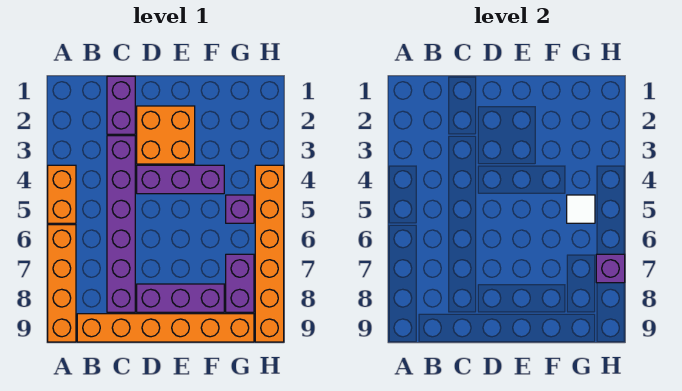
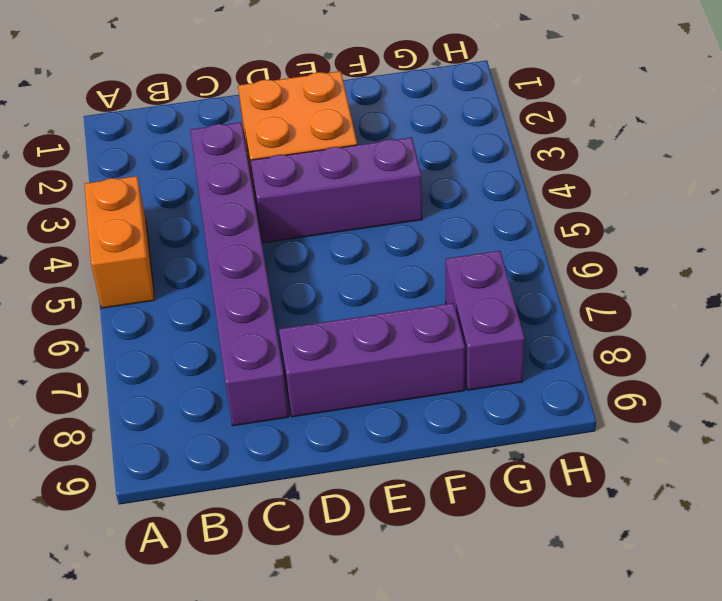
none -> orange brick A6:A9 level 1
none -> orange brick B9:G9 level 1
none -> purple brick C1:C2 level 1

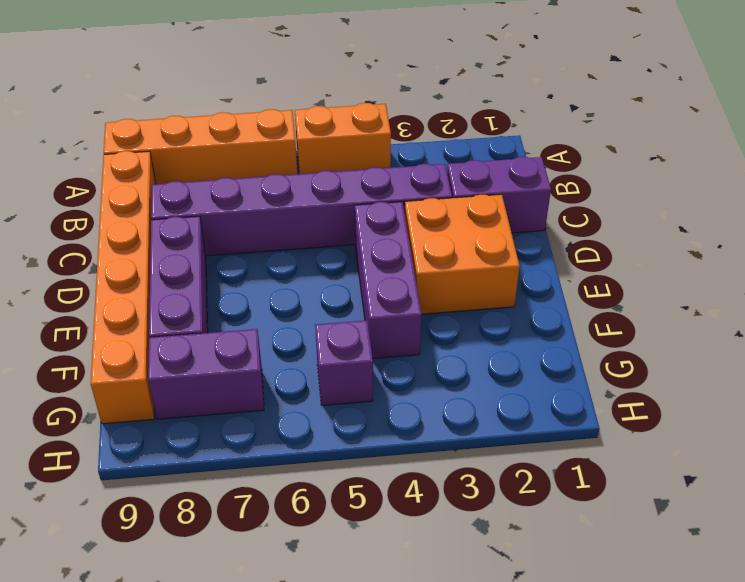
none -> orange brick H4:H9 level 1
none -> white tile G5 level 2
none -> purple brick H7 level 2

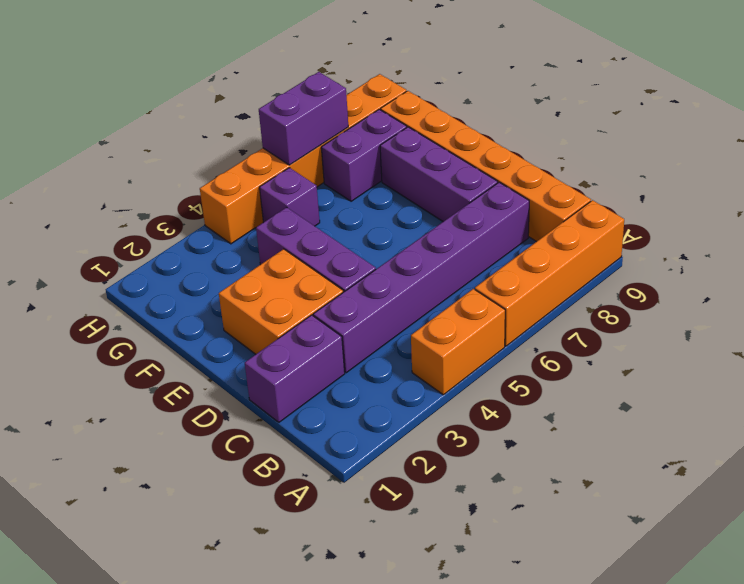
purple brick H6:H7 level 2 -> purple brick H7 level 2
none -> white tile G5 level 2

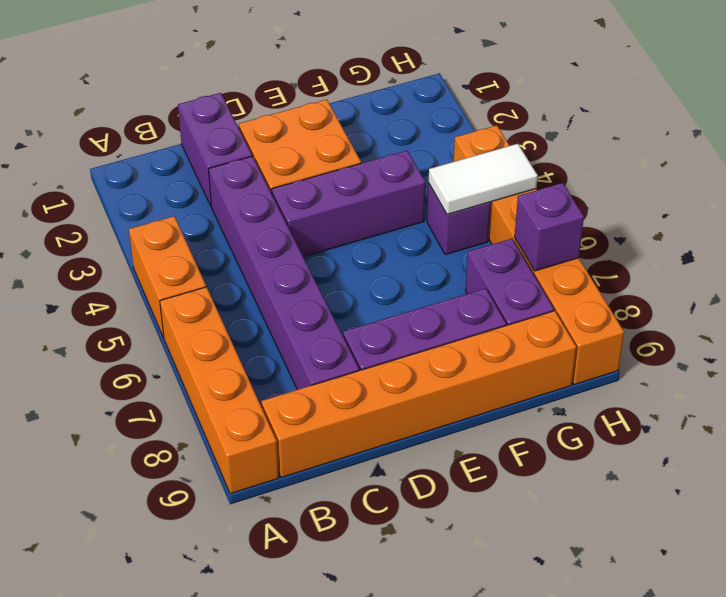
white tile G5:H5 level 2 -> white tile G5 level 2

